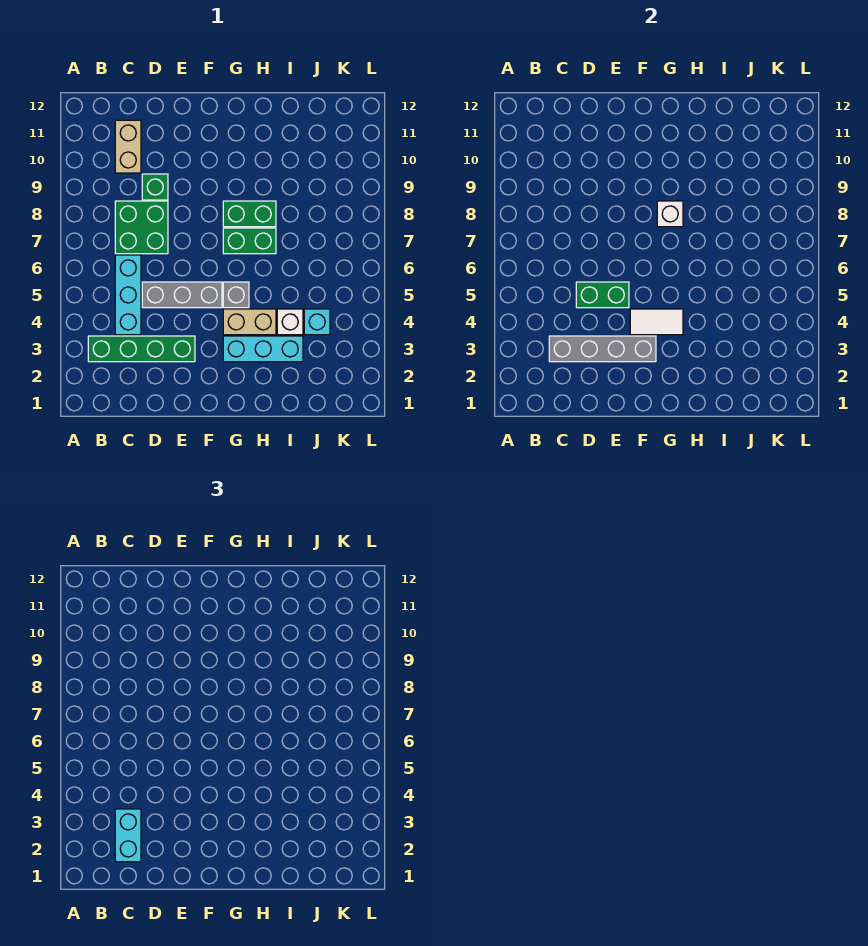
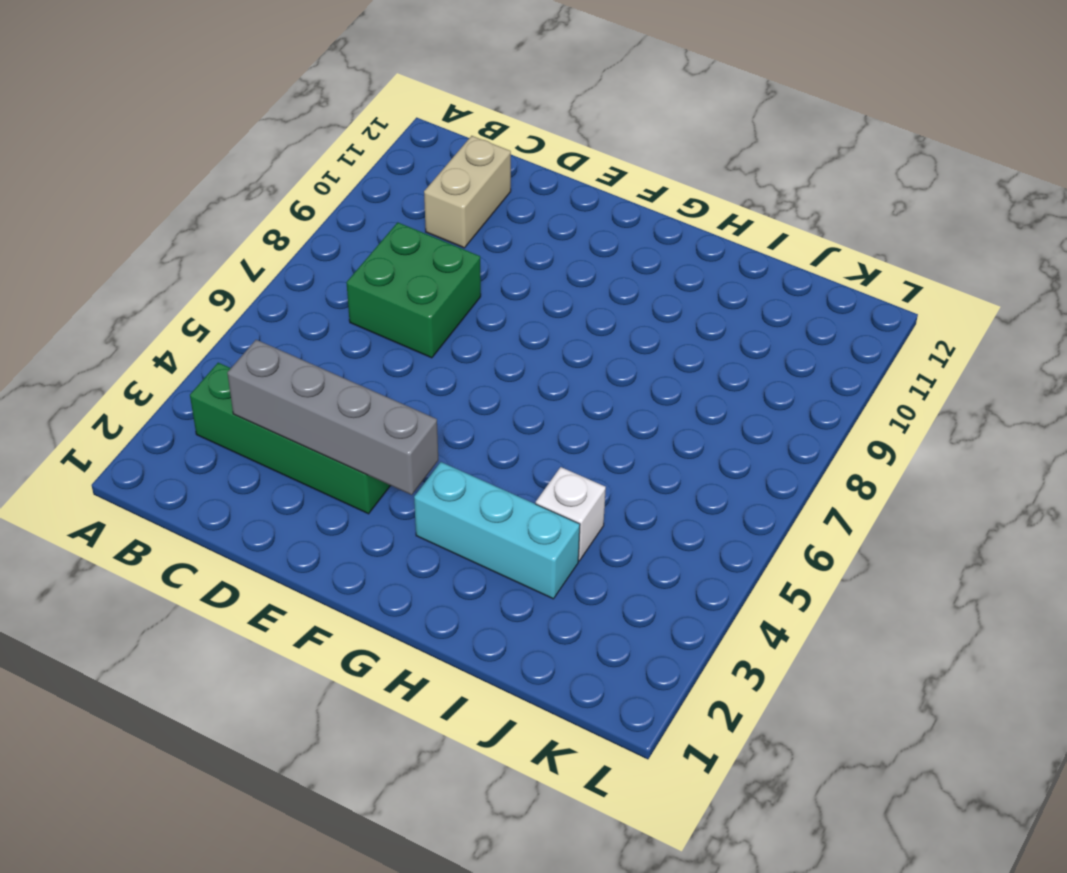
none -> cyan brick C4:C6 level 1
none -> grey brick D5:F5 level 1
none -> green brick D9 level 1

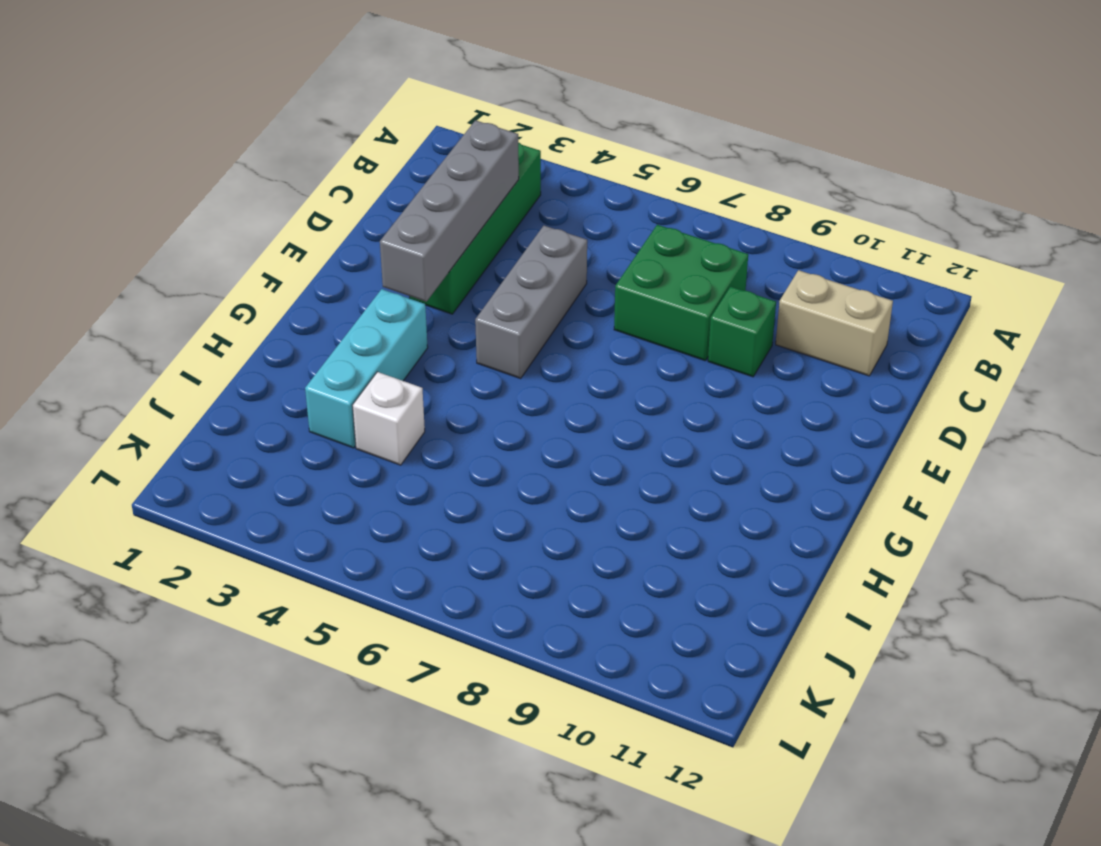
none -> cyan brick C4:C6 level 1
none -> tan brick G4:H4 level 1
none -> grey brick G5 level 1

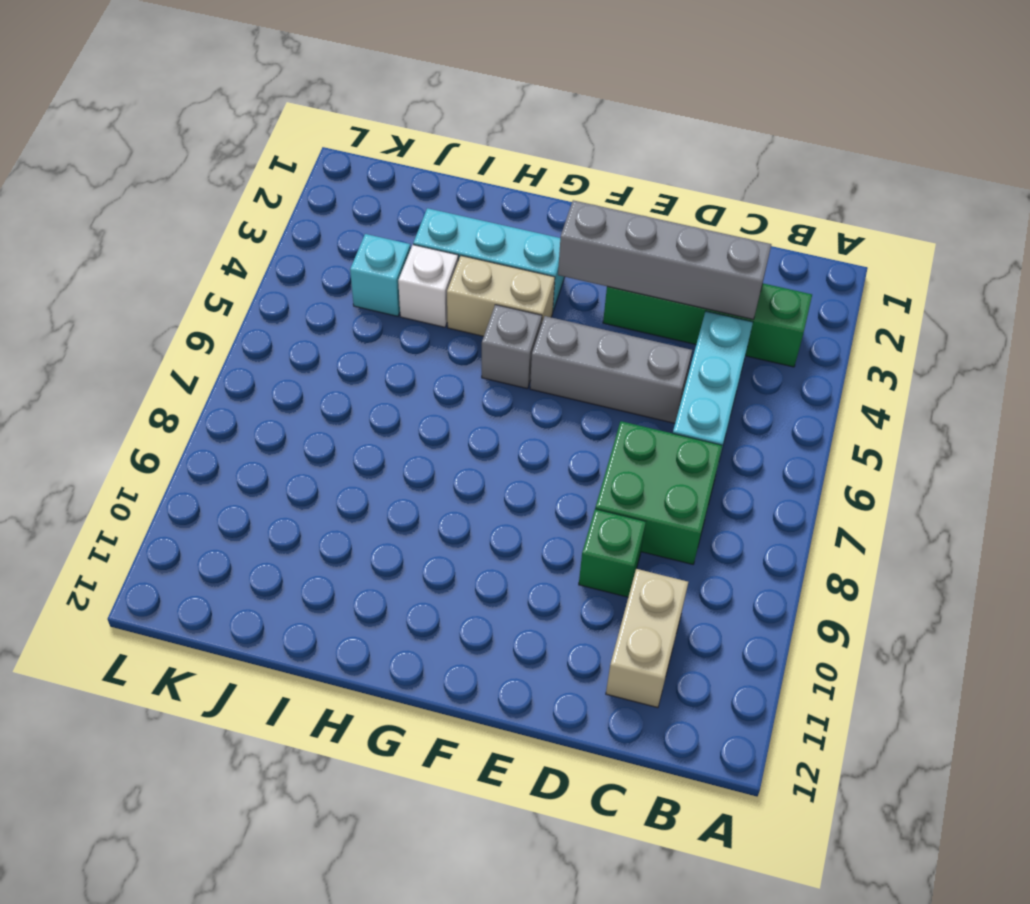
none -> green brick G7:H7 level 1
none -> green brick G8:H8 level 1
none -> green brick D5:E5 level 2

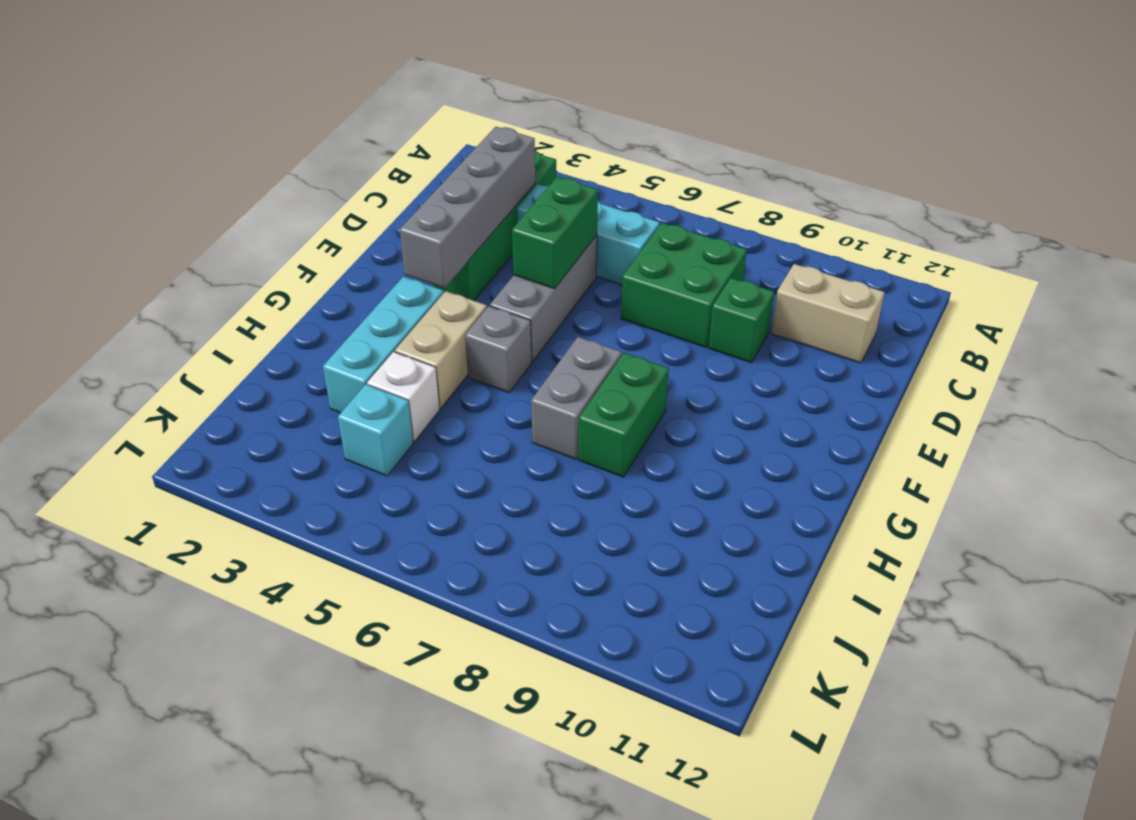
grey brick G7:H7 level 1 -> green brick G7:H7 level 1
none -> white tile F4:G4 level 2
none -> white brick G8 level 2
none -> cyan brick C2:C3 level 3

